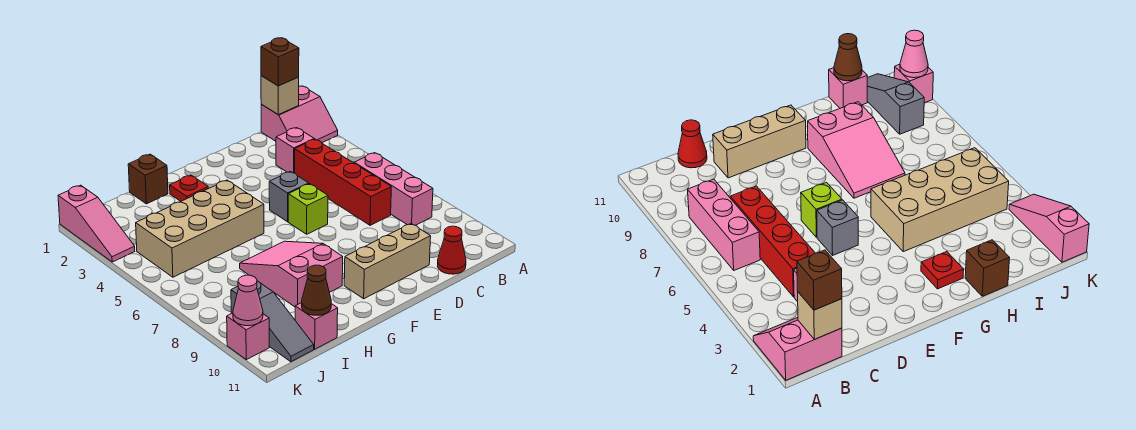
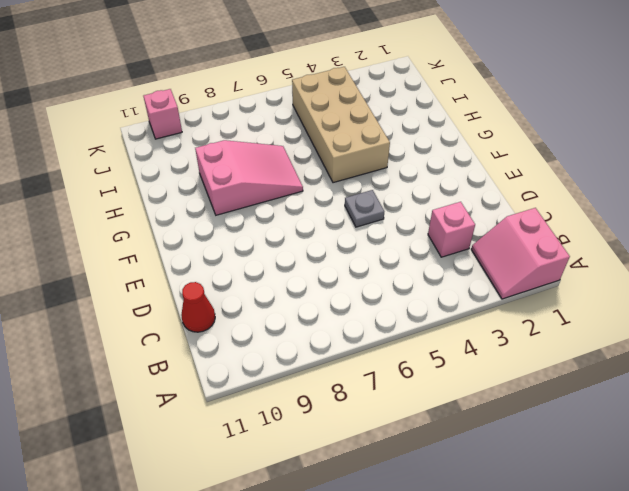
grey plate E5 level 1 -> grey brick E5 level 1
none -> pink brick B6:B8 level 1
none -> red brick C4:C7 level 1
none -> tan brick D10:F10 level 1

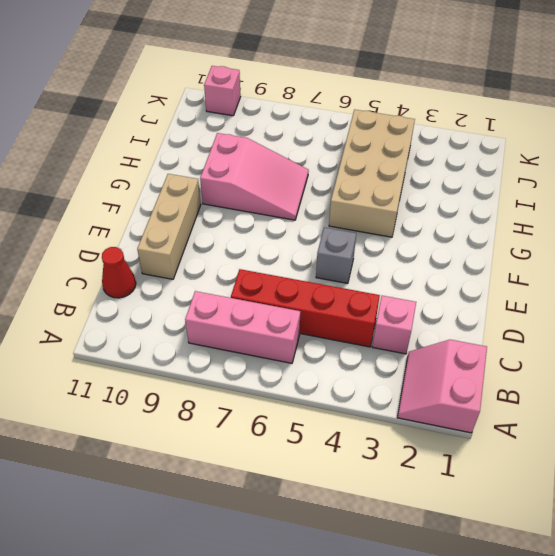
none -> lime brick E6 level 1
none -> red plate G2 level 1
none -> brown brick H1 level 1

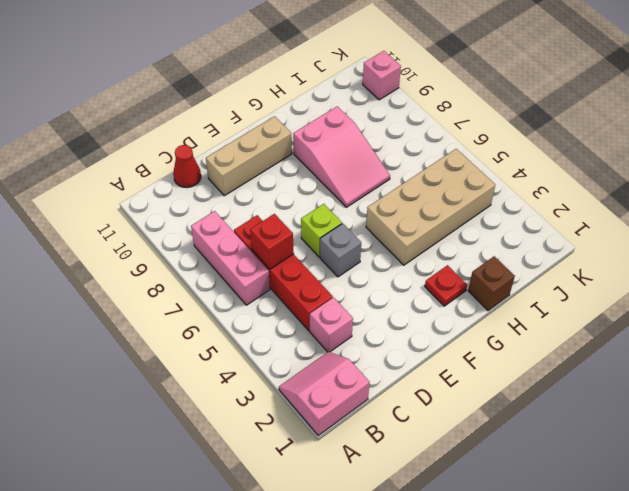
red brick C6 level 2 -> none
none -> pink brick I11 level 1
none -> grey slope J9:J11 level 1 top 9
none -> pink slope K1:K3 level 1 top 1

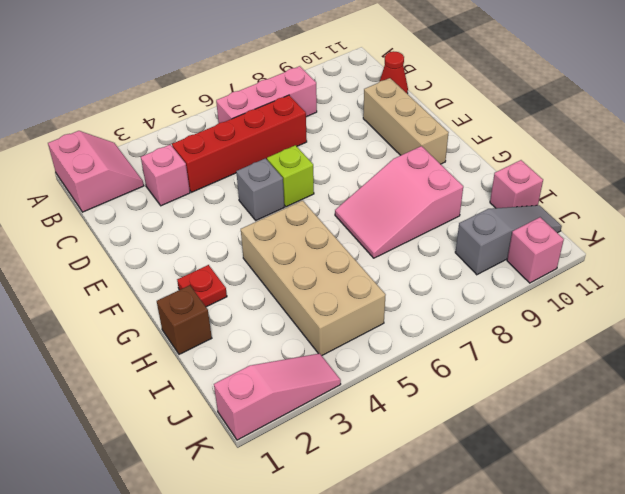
none -> tan brick B1 level 2
none -> brown cone I11 level 2
none -> pink cone K10 level 2

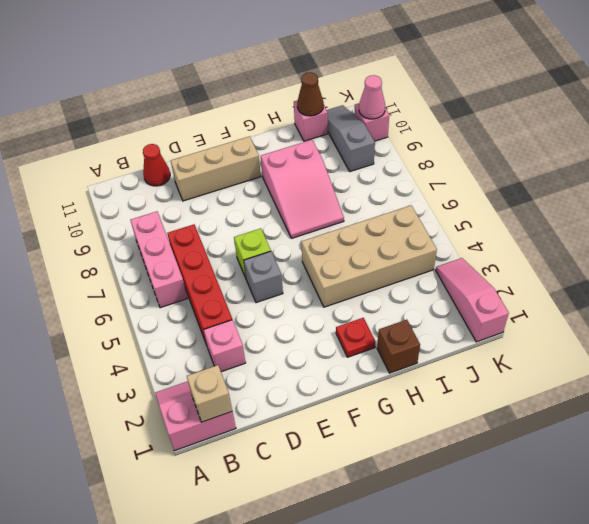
none -> brown brick B1 level 3

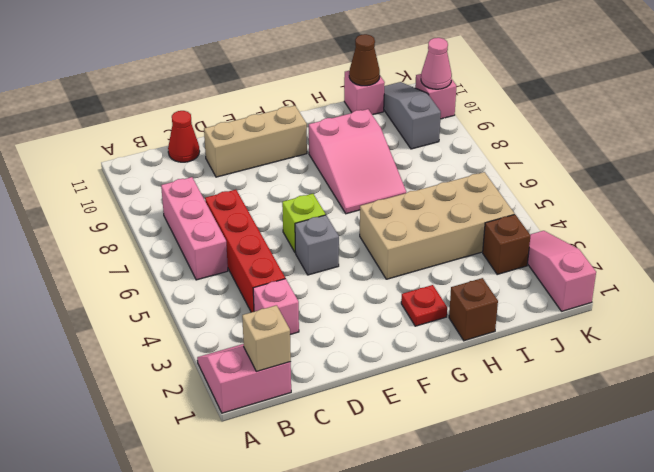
brown brick J3 level 1 -> brown brick B1 level 3

